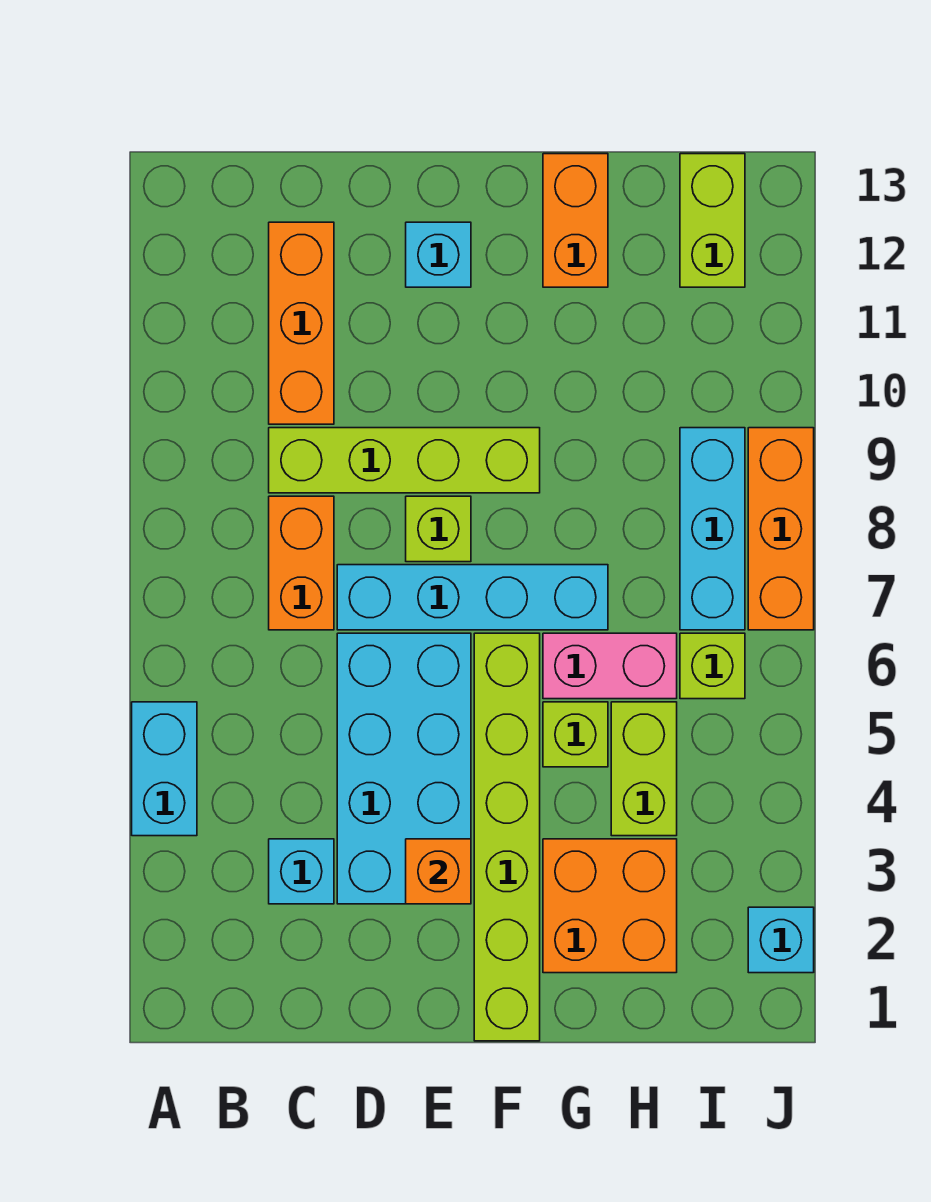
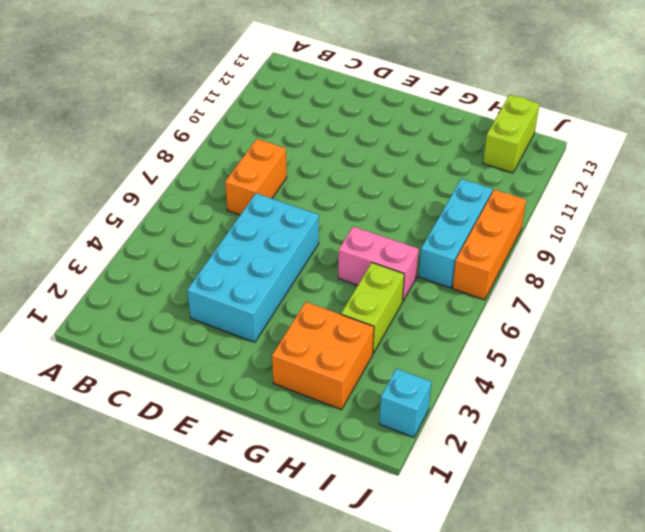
none -> cyan brick A4:A5 level 1
none -> cyan brick C3 level 1
none -> lime brick C9:F9 level 1

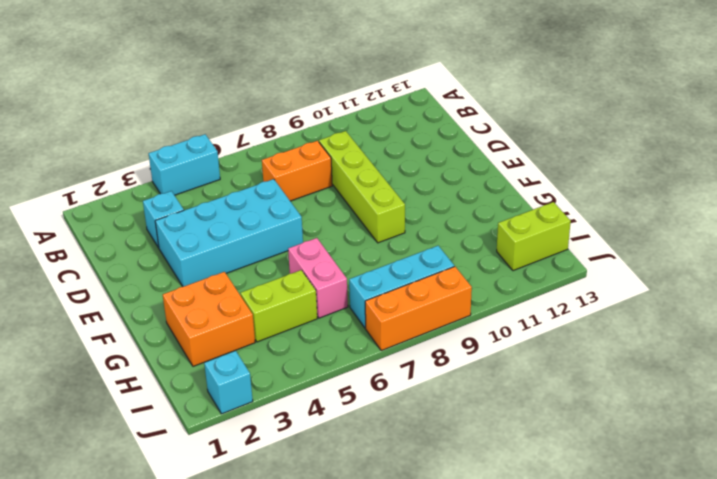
none -> orange brick C10:C12 level 1
none -> cyan brick D7:G7 level 1
none -> lime brick E8 level 1

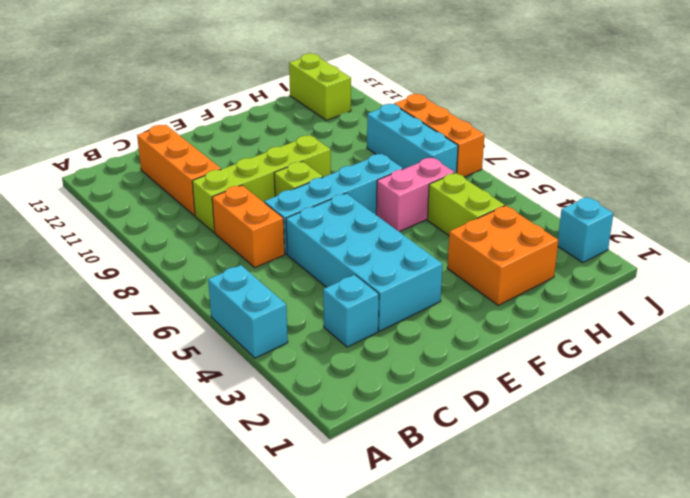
none -> cyan brick E12 level 1
none -> lime brick F1:F6 level 1
none -> lime brick G5 level 1

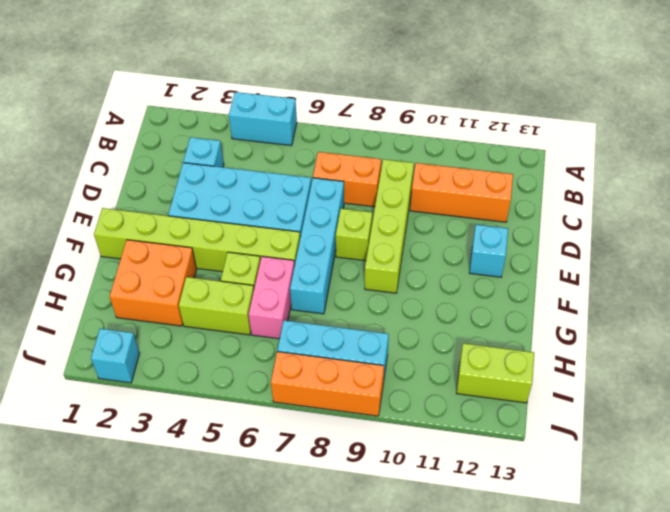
none -> orange brick G12:G13 level 1
none -> lime brick I6 level 1
none -> orange brick E3 level 2

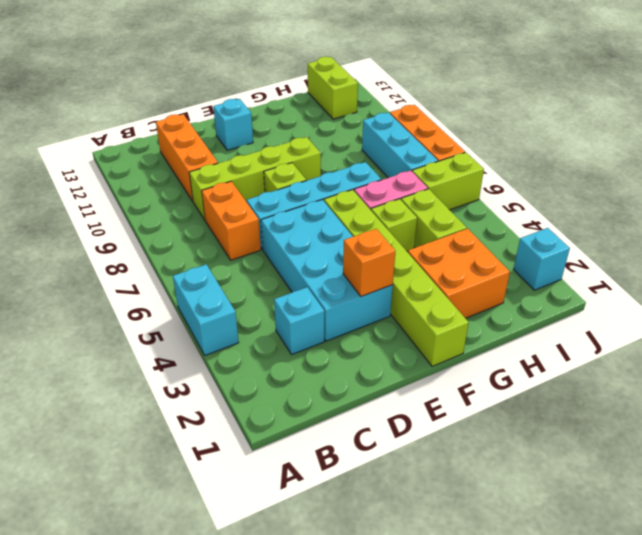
lime brick I6:J6 level 1 -> lime brick I6 level 1
none -> orange brick G12:G13 level 1

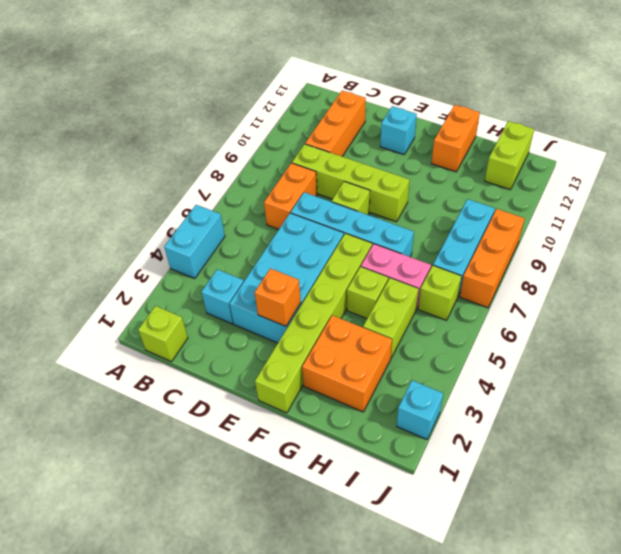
lime brick B1 level 1 -> none

